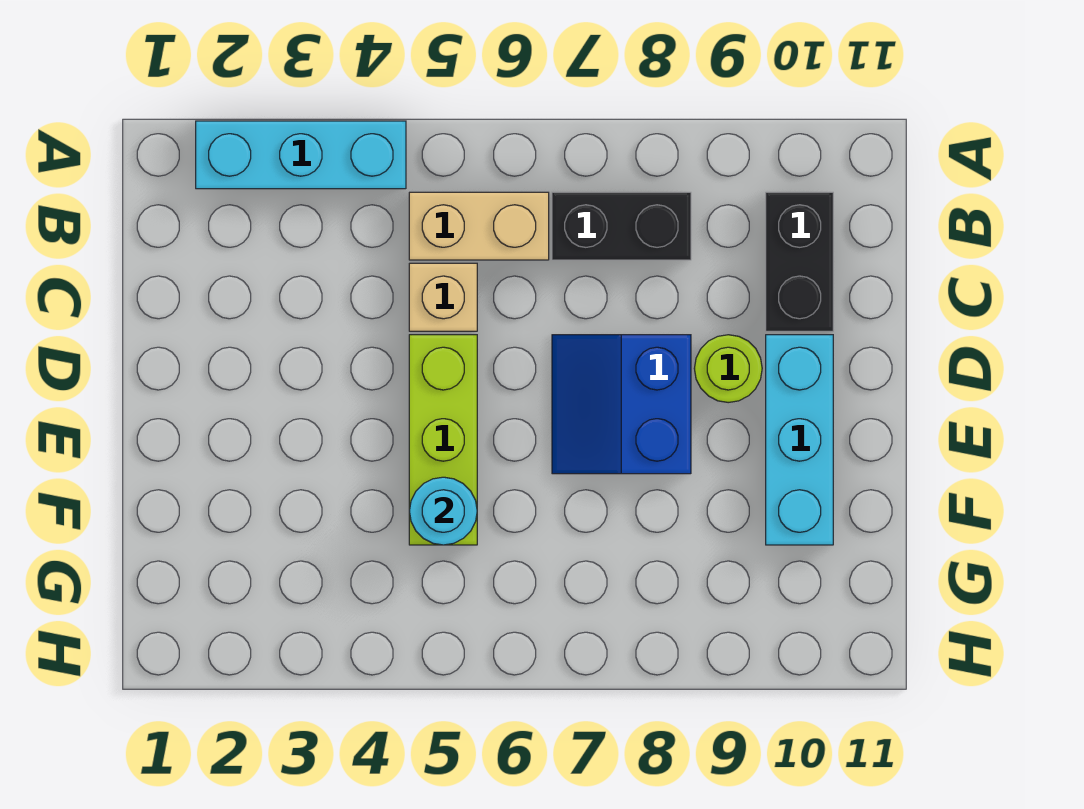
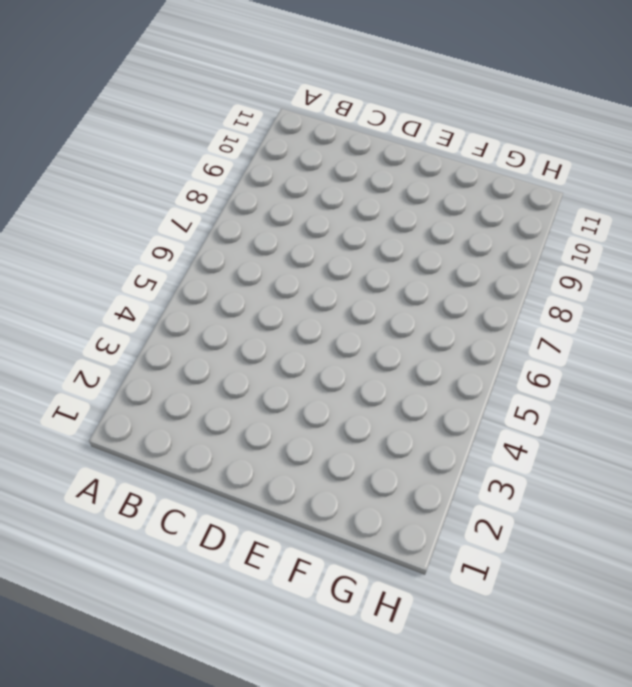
none -> cyan brick A2:A4 level 1
none -> tan brick B5:B6 level 1

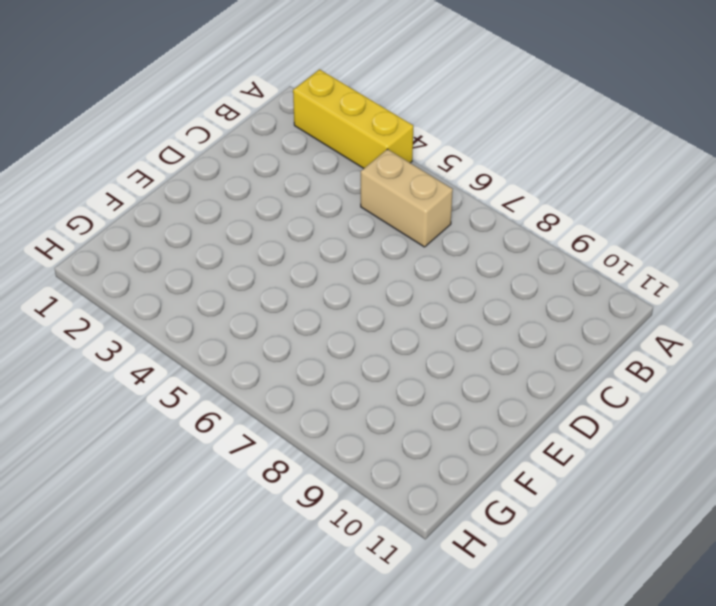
yellow brick A2:A4 level 1 -> cyan brick A2:A4 level 1
none -> black brick B7:B8 level 1
none -> black brick B10:C10 level 1

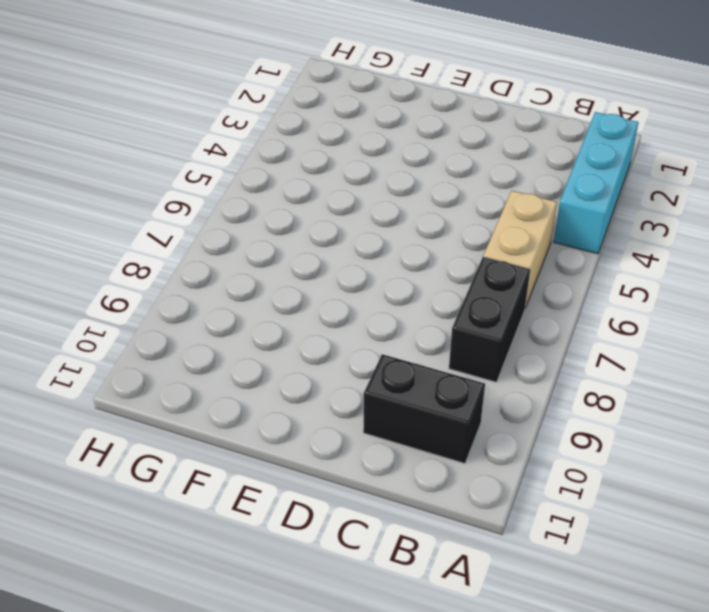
none -> tan brick C5 level 1
none -> lime brick D5:F5 level 1

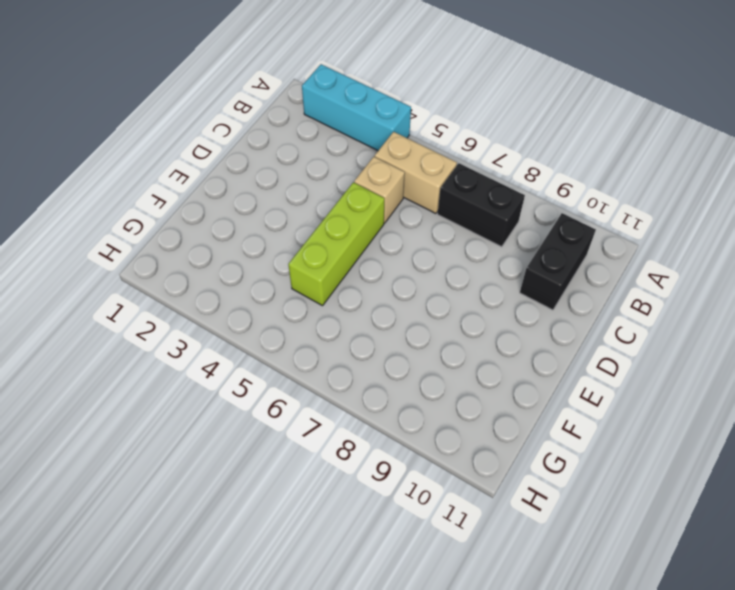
none -> blue slope D7:E8 level 1 top 8
none -> lime round brick D9 level 1

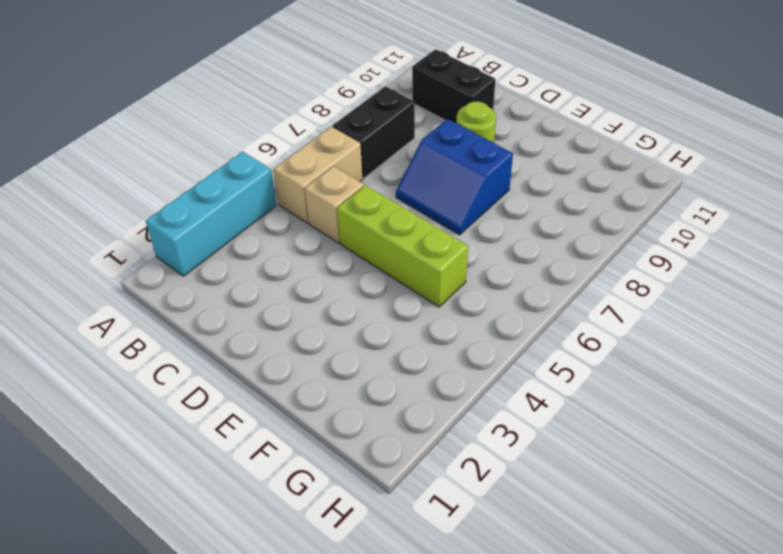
none -> cyan brick D10:F10 level 1
none -> cyan round brick F5 level 2

